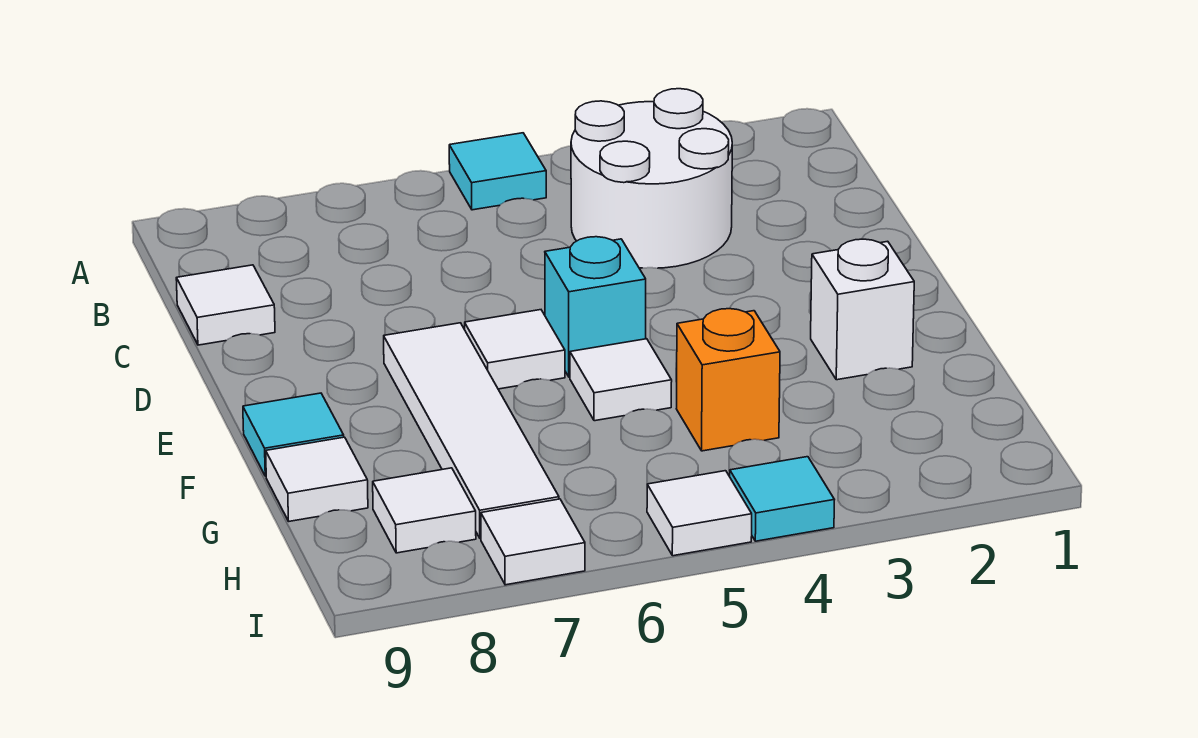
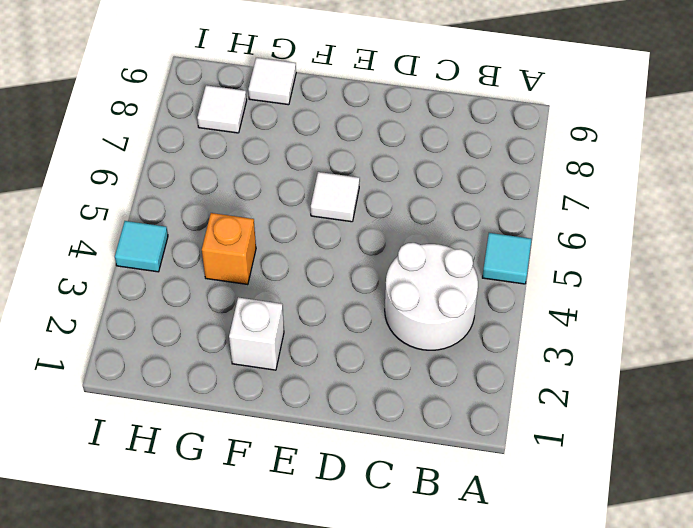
none -> white tile C9 level 1
none -> cyan brick E5 level 1
none -> white tile E7:H7 level 1

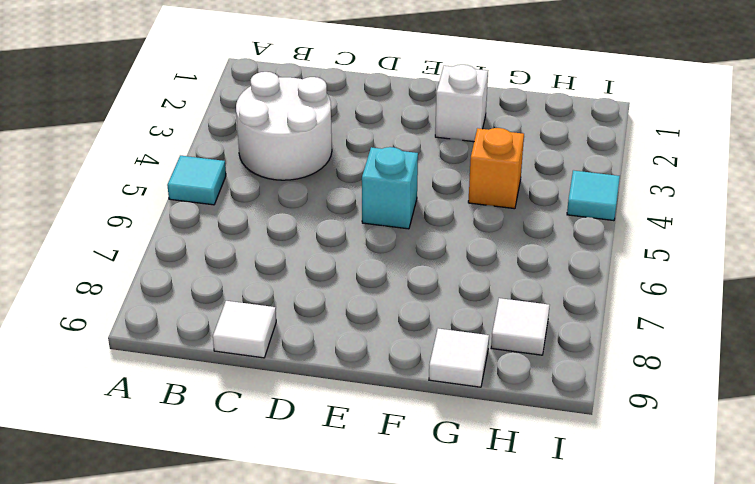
none -> white tile E6 level 1
none -> white tile E7:H7 level 1
none -> white tile F5 level 1

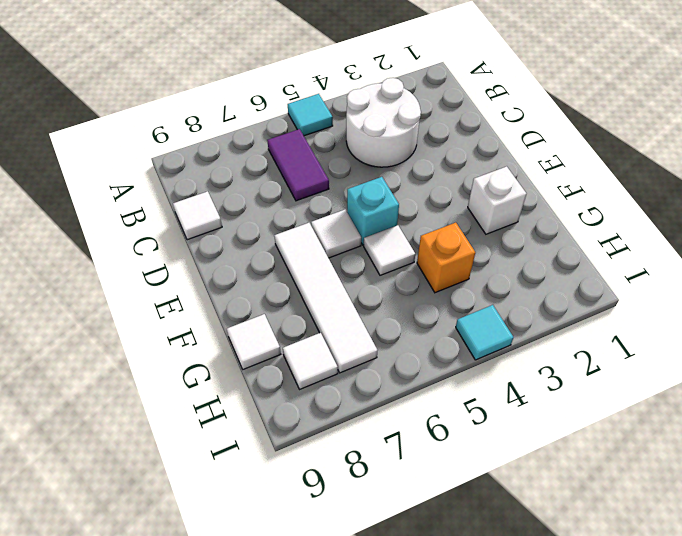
purple tile B6:C6 level 1 -> none
none -> cyan tile F9 level 1
none -> white tile I5 level 1
none -> white tile I7 level 1

